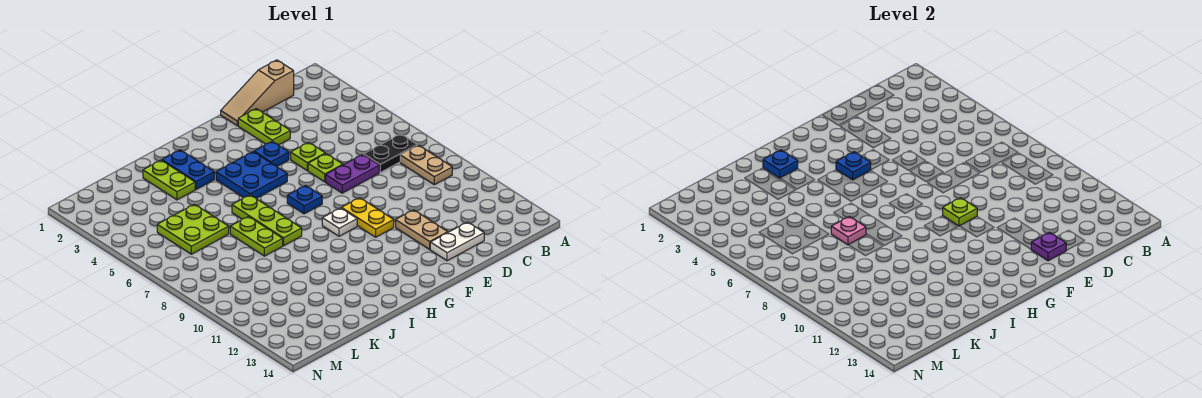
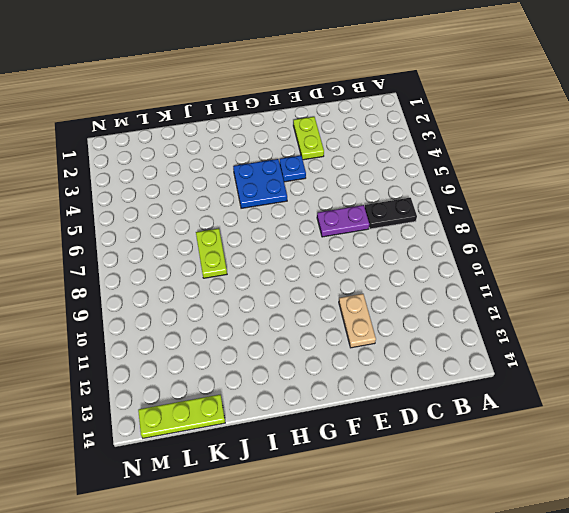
lime plate K14:M14 level 1 -> lime plate I6:I8 level 1
none -> tan plate B8:B9 level 1
none -> tan slope C1:E1 level 1 top C
none -> white plate D13:E13 level 1

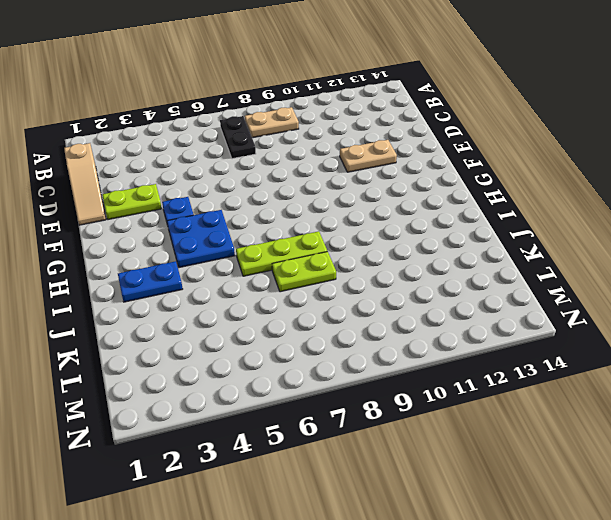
none -> purple plate D7:E7 level 1
none -> white plate D13:E13 level 1
none -> lime plate E5 level 1

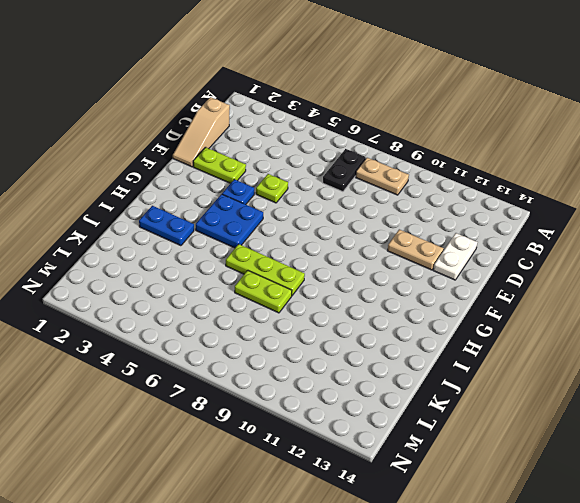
none -> purple plate D7:E7 level 1
none -> lime plate E6 level 1
none -> yellow plate F9:F10 level 1

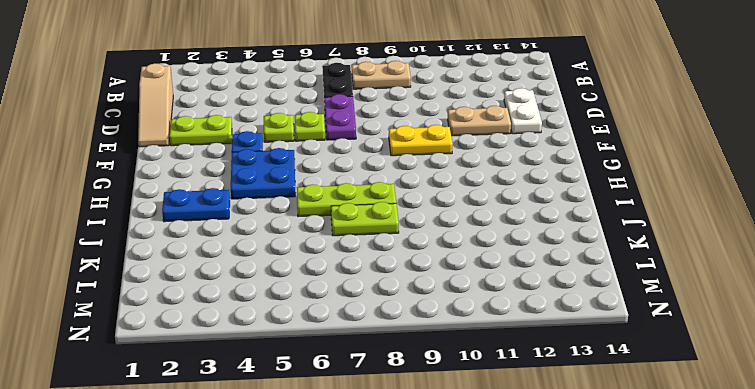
none -> blue plate G7 level 1
none -> white plate G9 level 1
none -> lime plate J2:J3 level 1

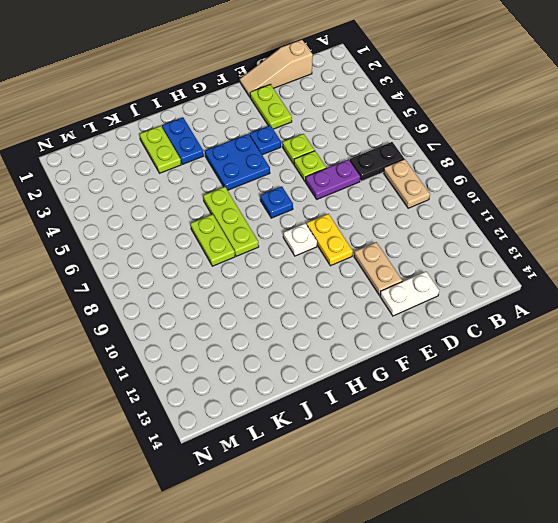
none -> lime plate K5:L6 level 1
none -> purple plate E13 level 2
none -> lime plate F9 level 2

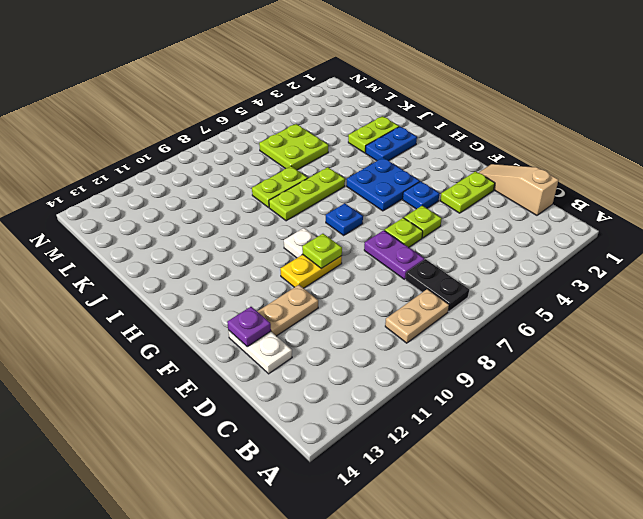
none -> blue plate G4 level 2
none -> blue plate I2 level 2
none -> pink plate J7 level 2

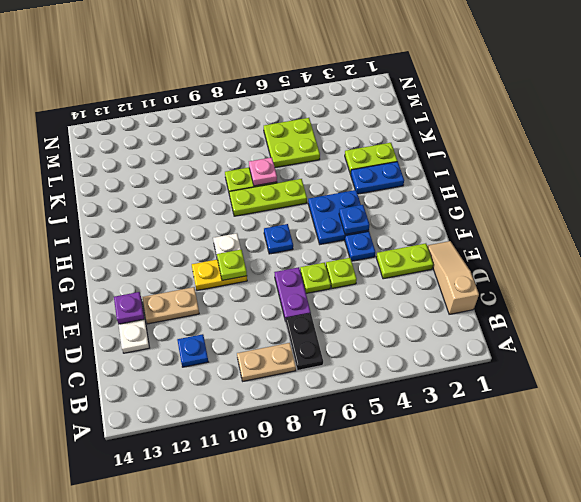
blue plate C11 level 1 -> blue plate I2 level 2

